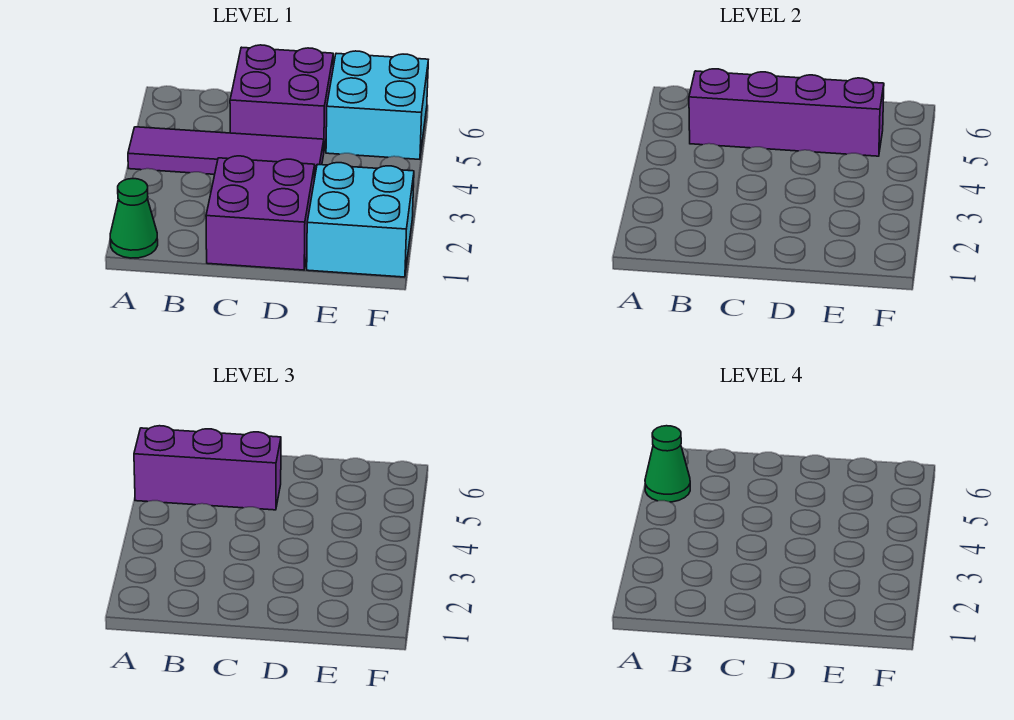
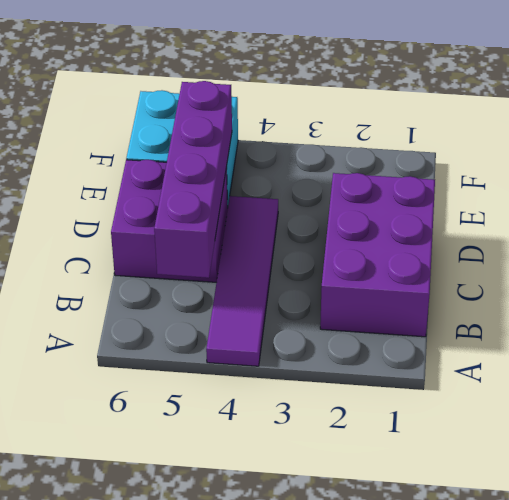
purple brick B1:D2 level 1 -> purple brick C1:D2 level 1
none -> green cone A1 level 1
none -> cyan brick E1:F2 level 1

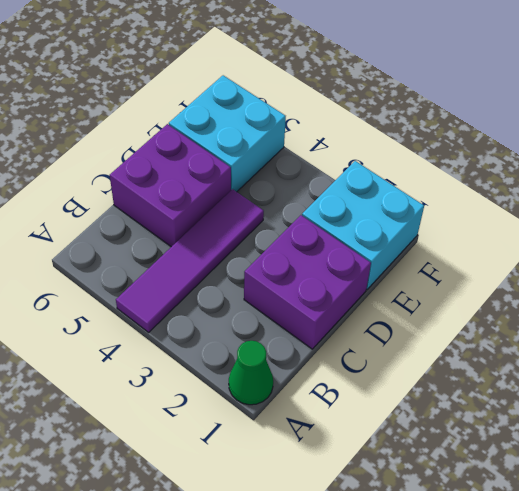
none -> purple brick B5:E5 level 2
none -> purple brick A5:C5 level 3

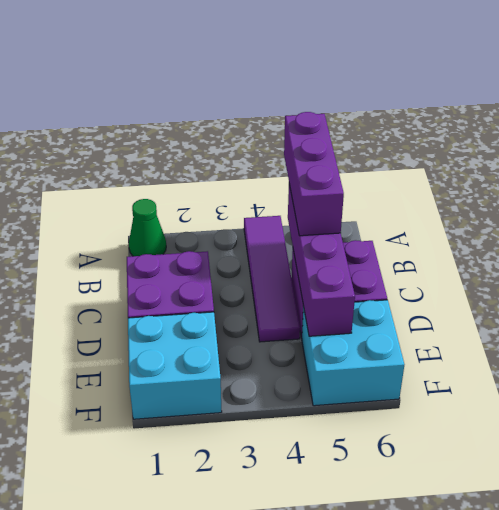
none -> green cone A5 level 4

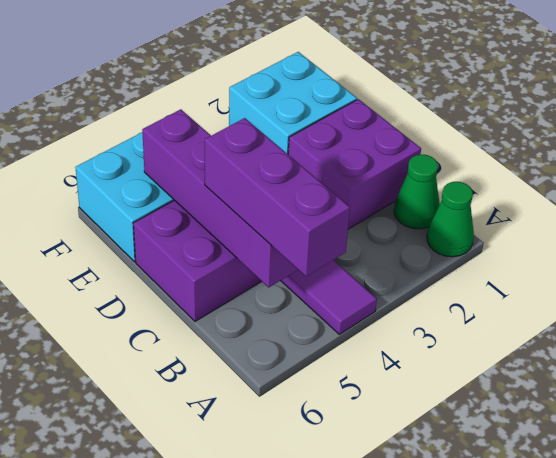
green cone B1 level 1 -> green cone A5 level 4

